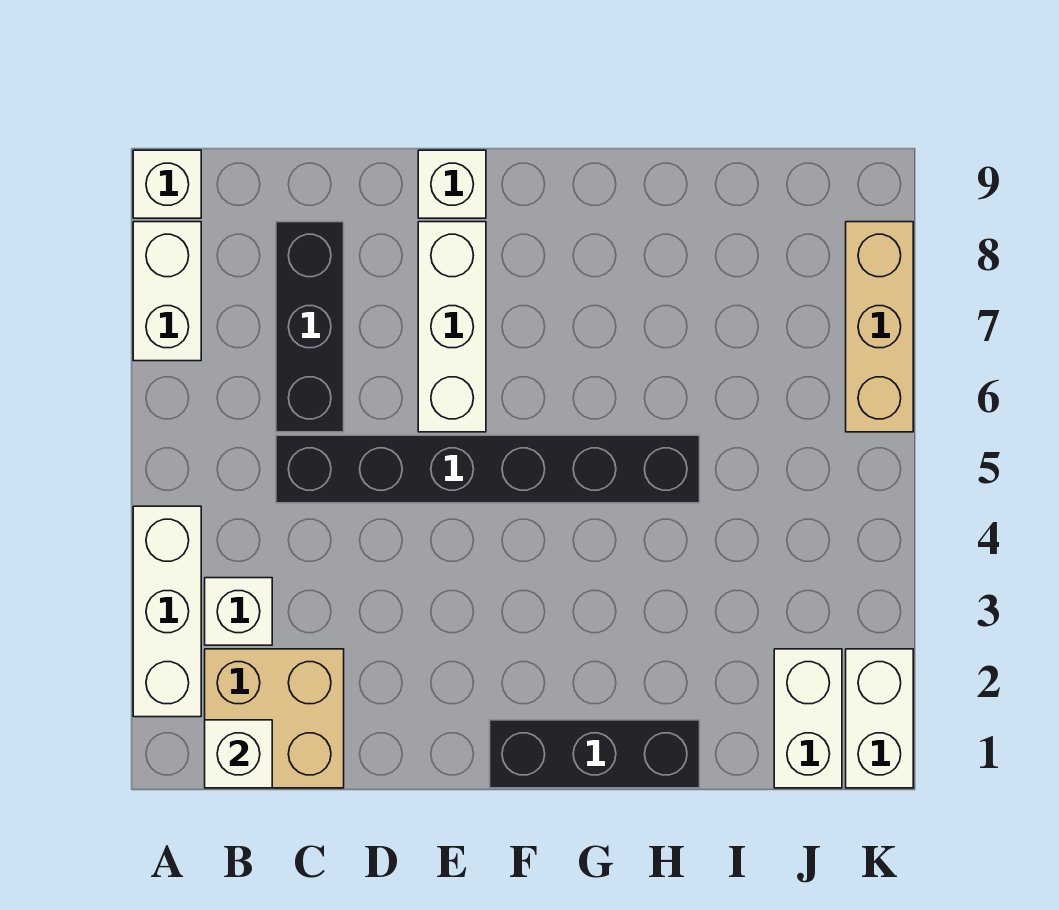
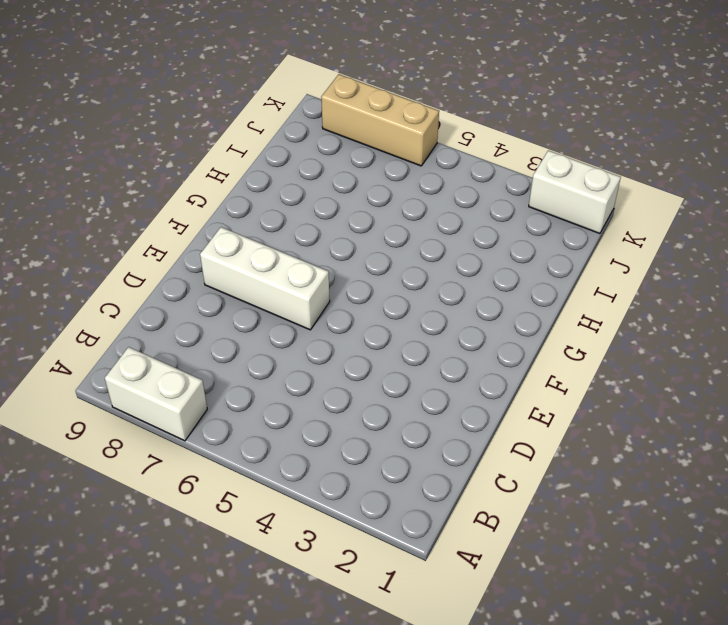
none -> white brick A2:A4 level 1
none -> white brick A9 level 1
none -> tan brick B1:C2 level 1

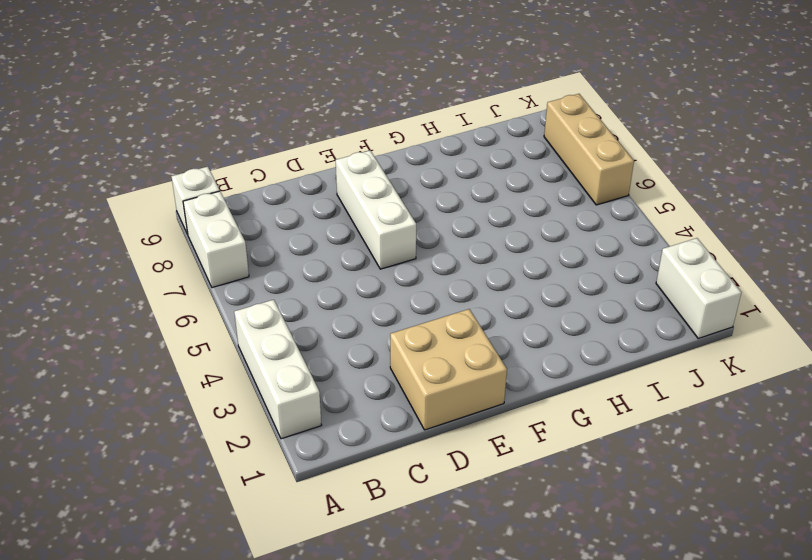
tan brick D1:E2 level 1 -> tan brick B1:C2 level 1
none -> white brick B3 level 1
none -> black brick C5:H5 level 1
none -> black brick C6:C8 level 1

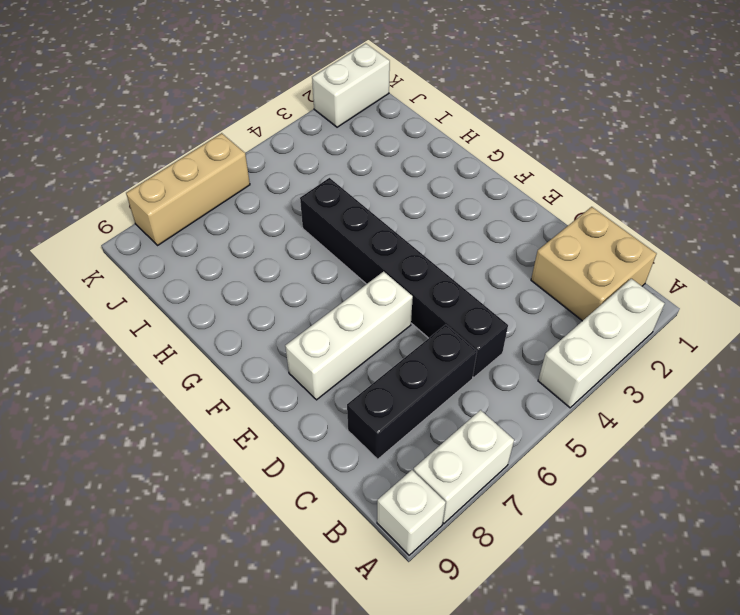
none -> white brick B3 level 1
none -> white brick E9 level 1
none -> black brick F1:H1 level 1

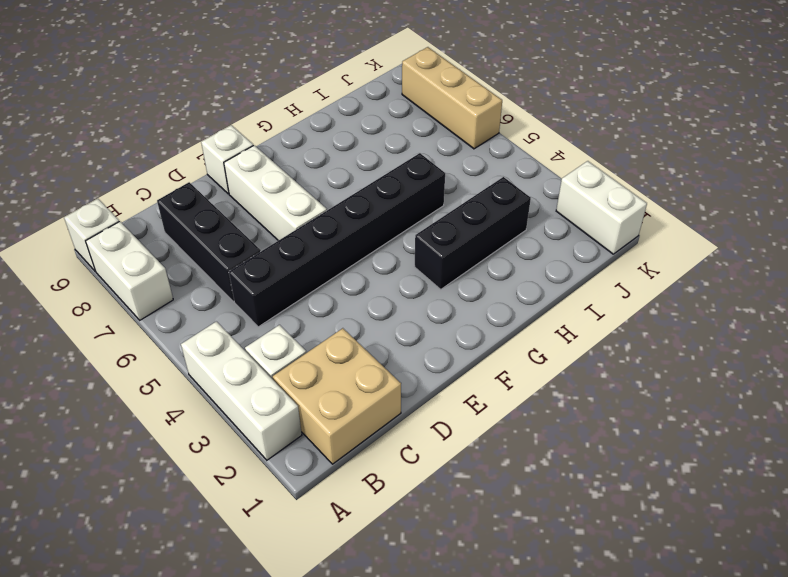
black brick G3:I3 level 1 -> black brick F1:H1 level 1
none -> white brick J1:J2 level 1
none -> white brick B1 level 2

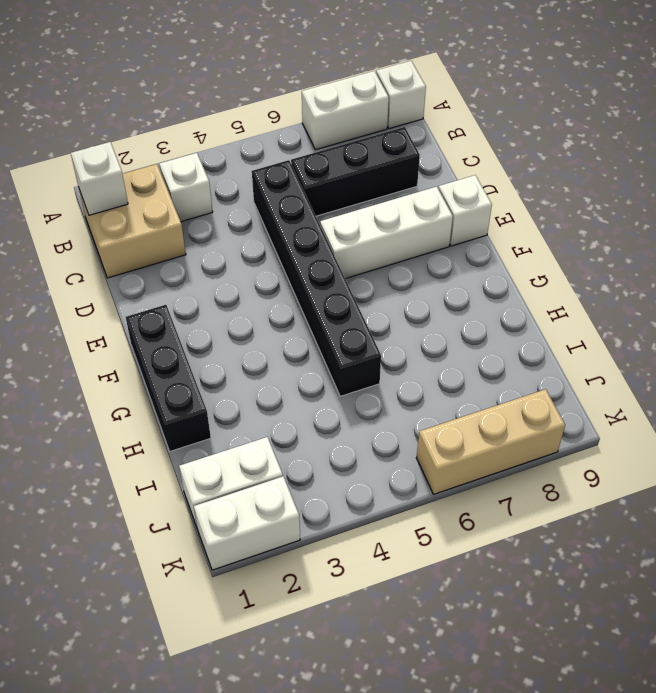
none -> white brick A2:A4 level 1

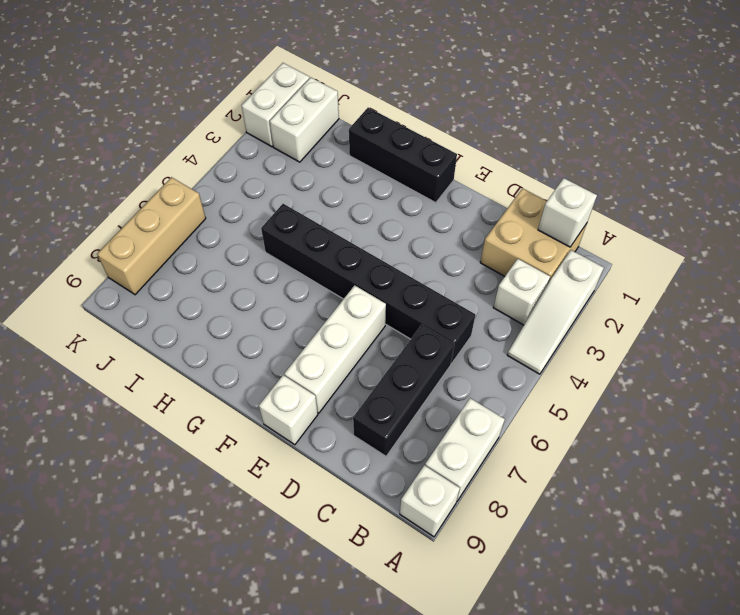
white slope A2:A4 level 1 top 2 -> white brick A2:A4 level 1

